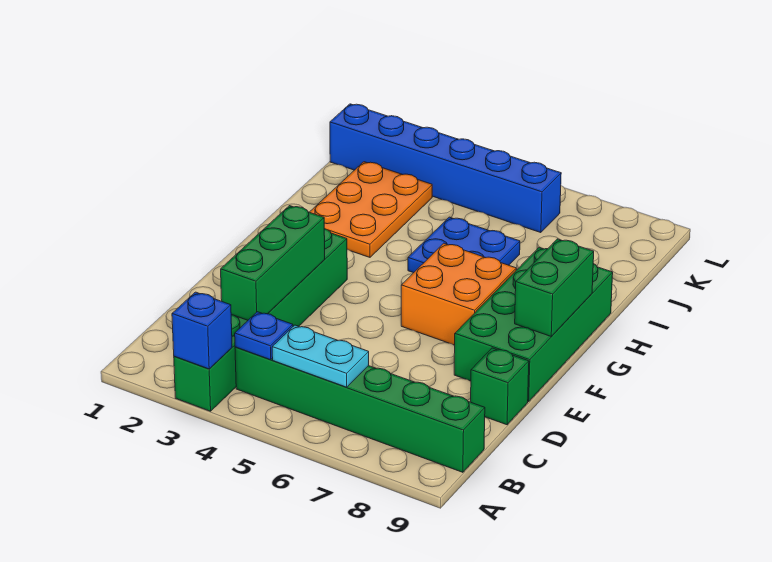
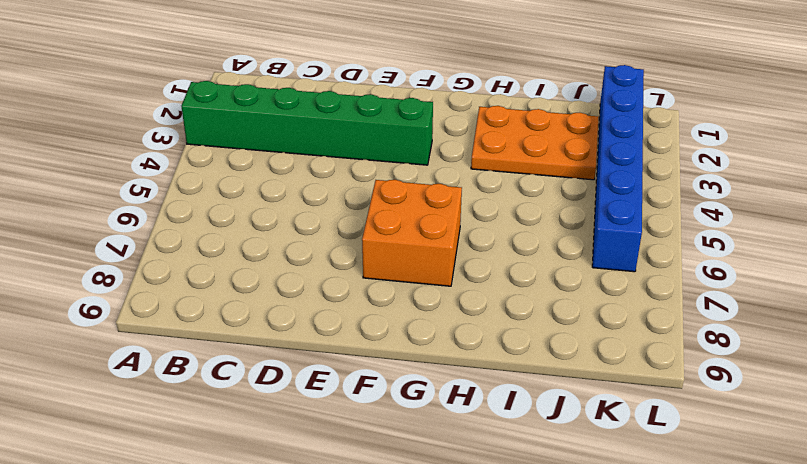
none -> green brick B4:B9 level 1
none -> green brick D9 level 1
none -> green brick E8:H9 level 1

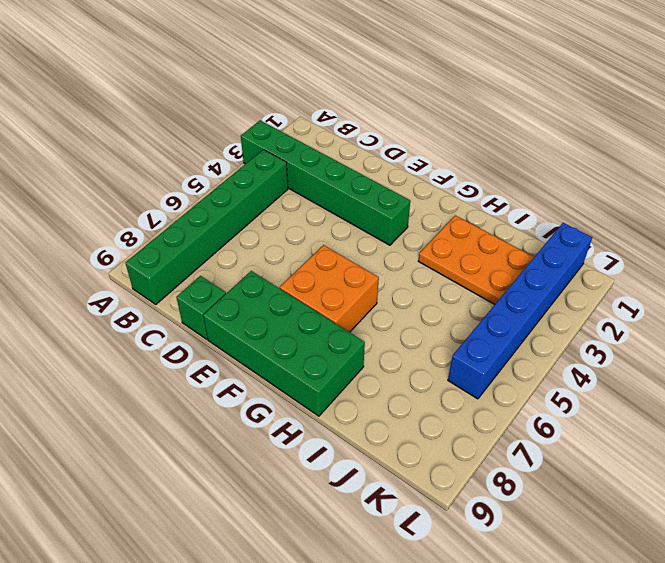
none -> blue plate H5:I6 level 1
none -> blue brick A3 level 2
none -> blue plate B4 level 2

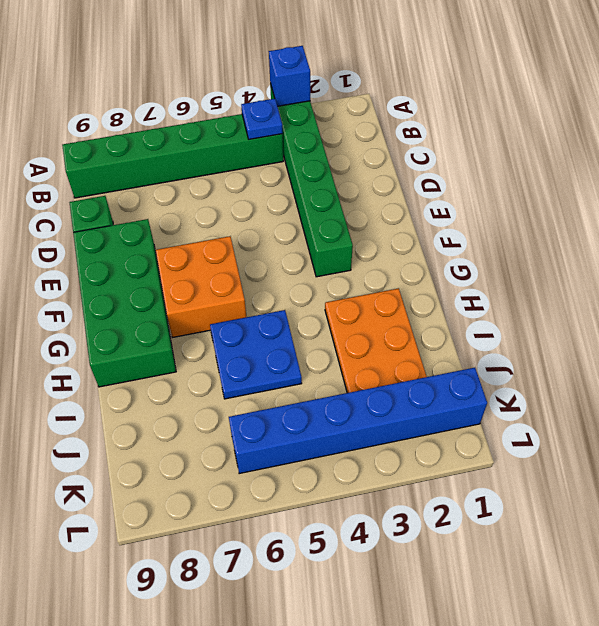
none -> cyan plate B5:B6 level 2
none -> green brick C3:E3 level 2
none -> green brick F9:G9 level 2

